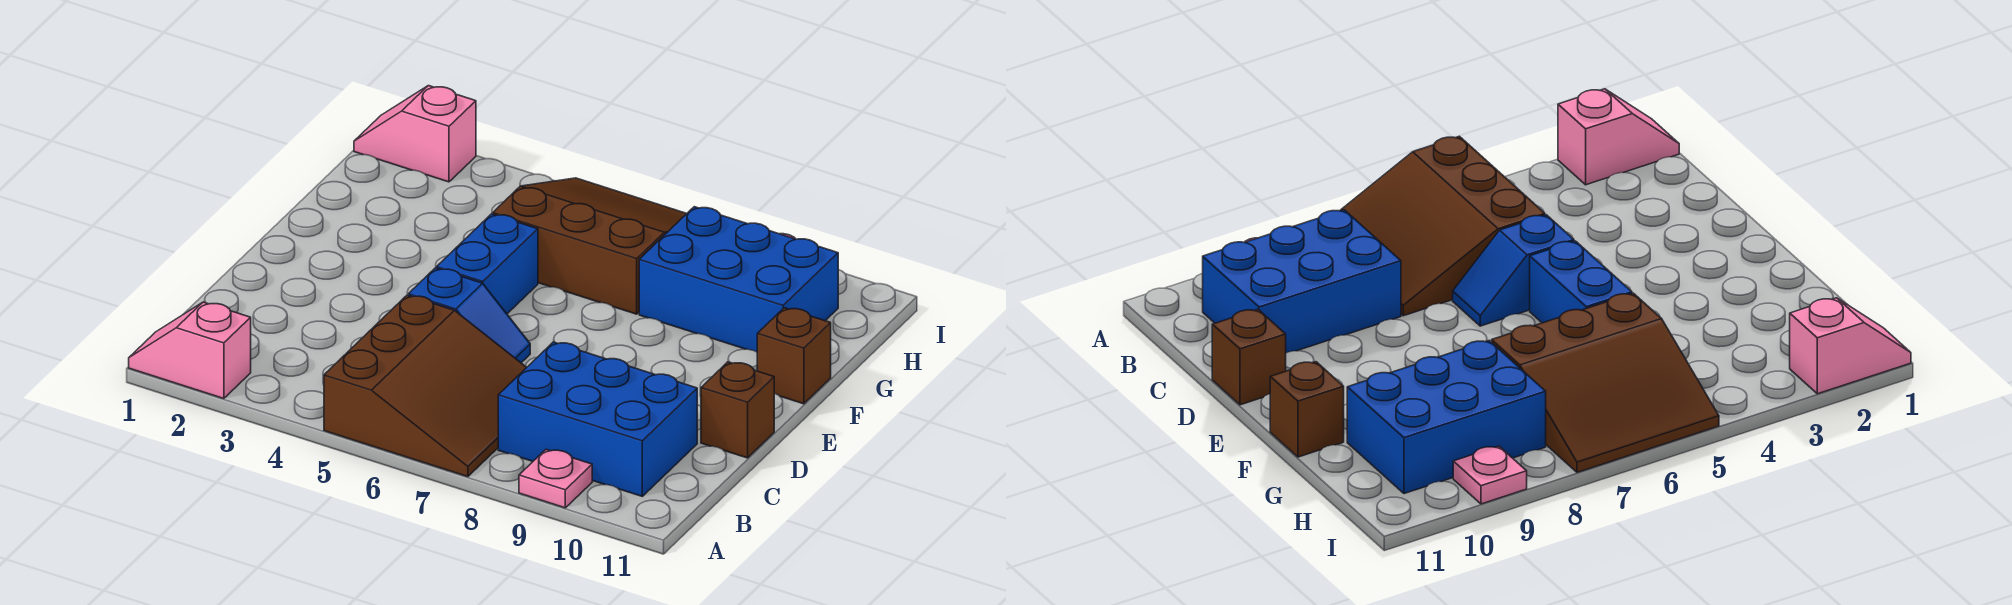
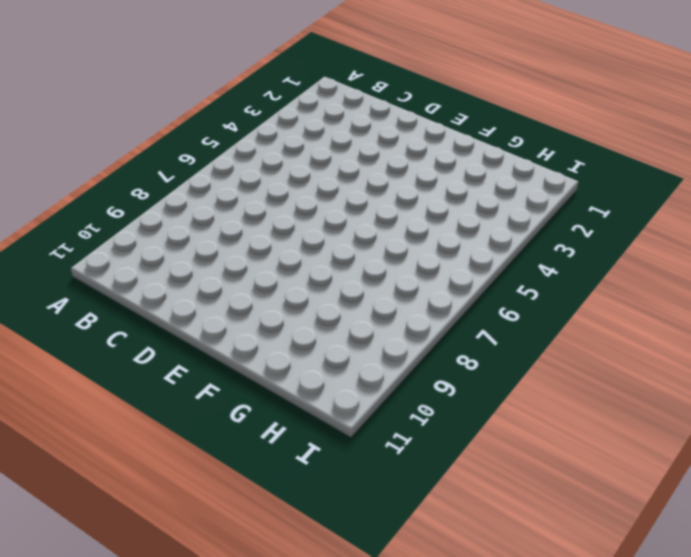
none -> pink slope A1:A2 level 1 top 2
none -> brown slope A5:C7 level 1 top 5
none -> pink plate A9 level 1

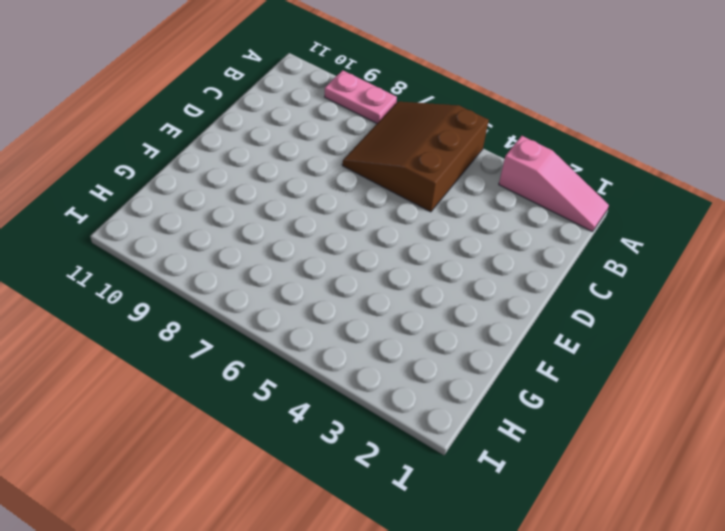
pink slope A1:A3 level 1 top 3 -> pink slope A1:A2 level 1 top 2
pink plate A8:A9 level 1 -> pink plate A9 level 1
none -> blue brick B8:C10 level 1
none -> blue slope D5:D6 level 1 top 5
none -> brown brick D11 level 1

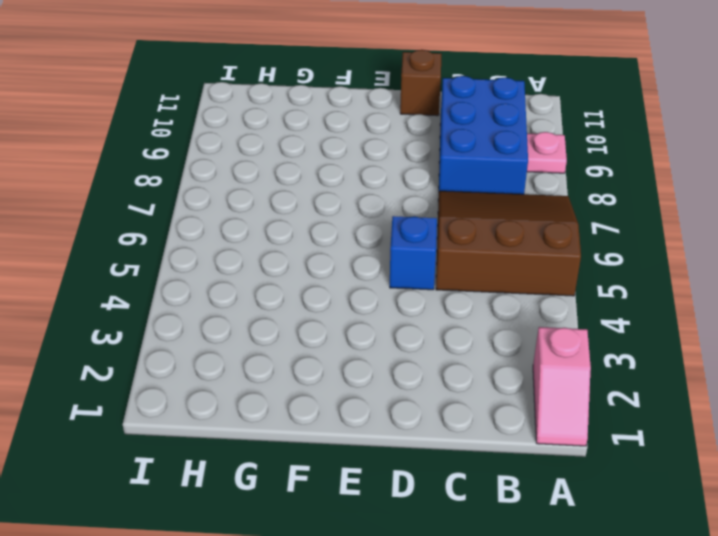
none -> blue brick E5:F5 level 1
none -> brown brick F11 level 1
none -> brown slope G5:I7 level 1 top G

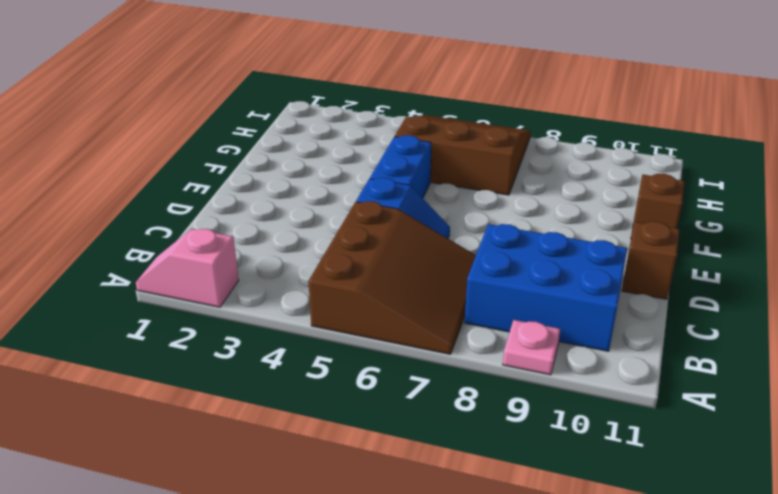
none -> blue brick G8:H10 level 1
none -> pink slope I1:I2 level 1 top 2
none -> pink plate I9 level 1

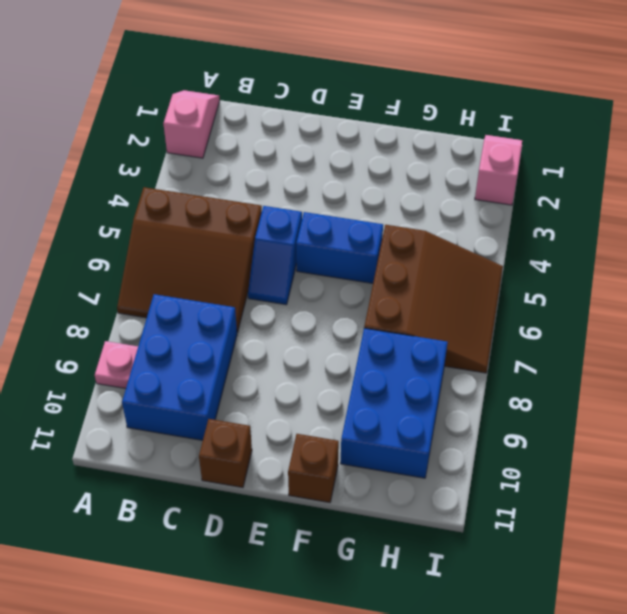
none -> pink plate I9 level 1

